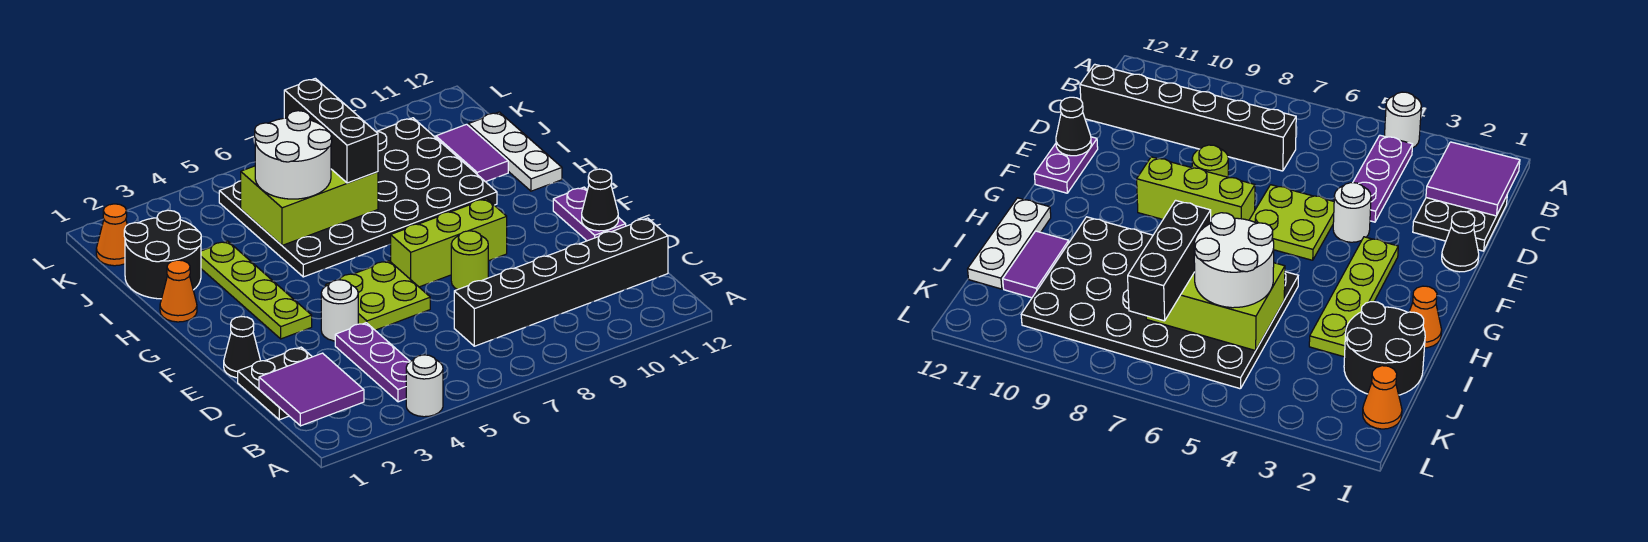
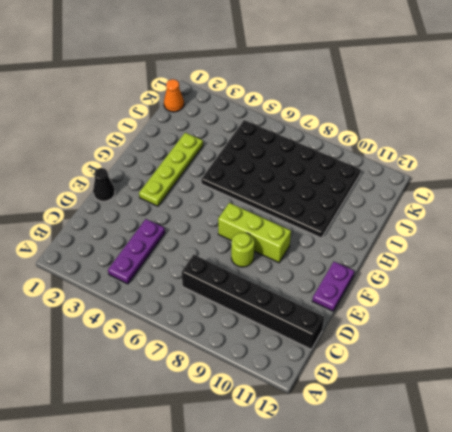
none -> white round brick A4 level 1
none -> black plate C1:D2 level 1
none -> white round brick E4 level 1

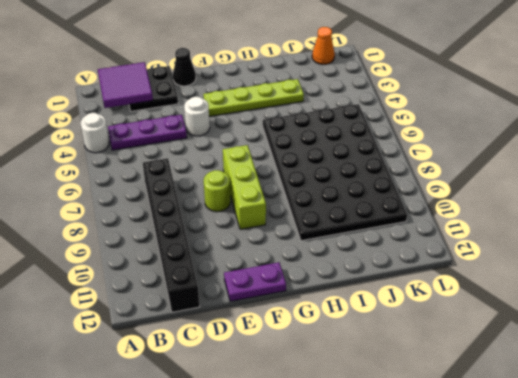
none -> lime plate E5:F6 level 1
none -> orange cone H1 level 1
none -> white plate H12:J12 level 1

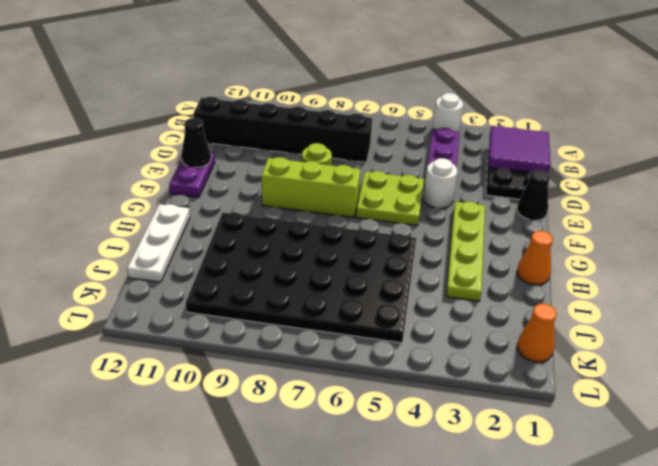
none -> black round brick I1:J2 level 1
none -> purple tile I11:J11 level 1
none -> lime brick I5:J7 level 2

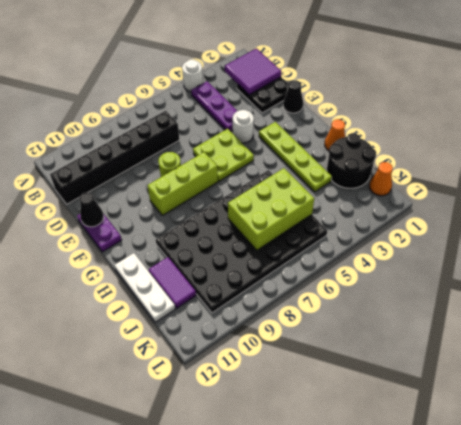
none -> white round brick I5:J6 level 3
none -> black brick I7:K7 level 3

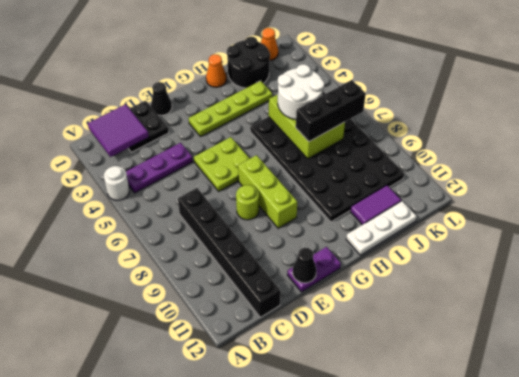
none -> white round brick E4 level 1

